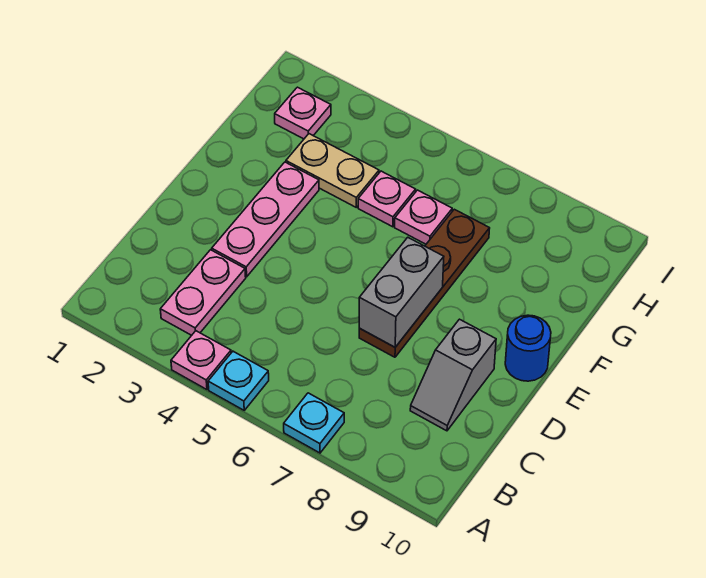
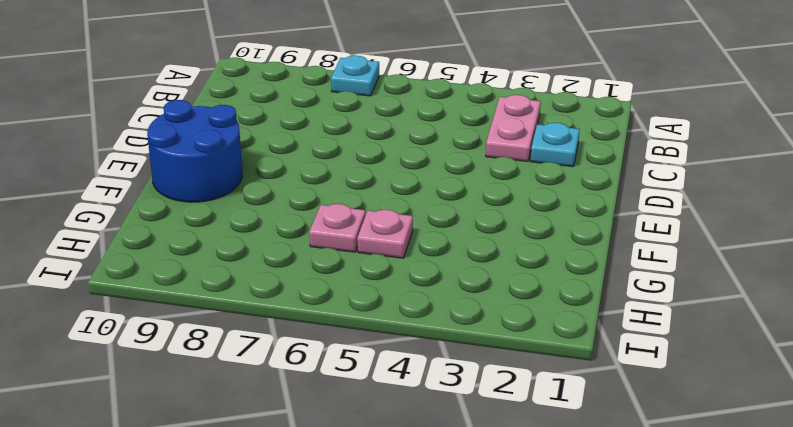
cyan plate C2 level 1 -> cyan plate A5 level 1
blue round brick E9:F10 level 1 -> blue round brick E10 level 1
none -> pink plate A4 level 1
none -> grey slope C9:D9 level 1 top D
none -> pink plate D3:F3 level 1

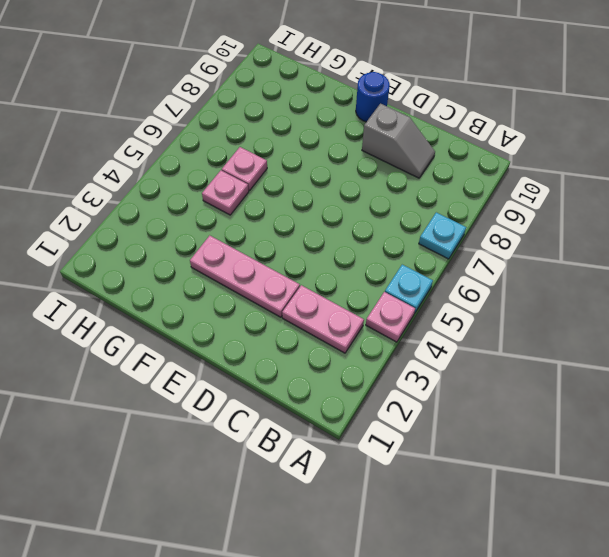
none -> brown plate D7:G7 level 1
none -> tan plate G3:G4 level 1
none -> pink plate H2 level 1

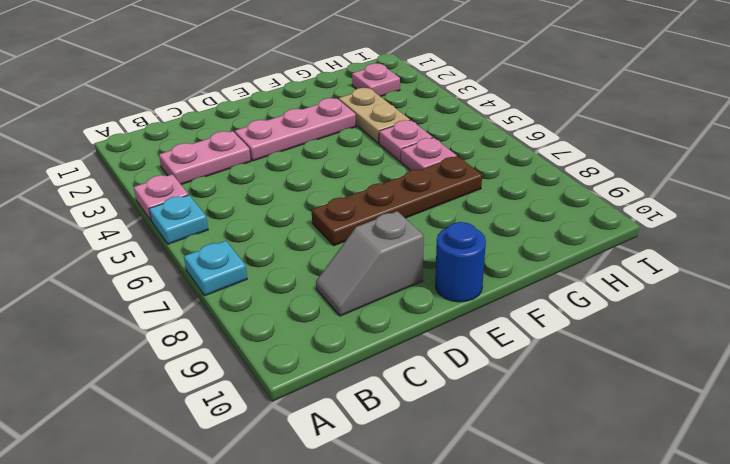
none -> grey brick D7:E7 level 2

